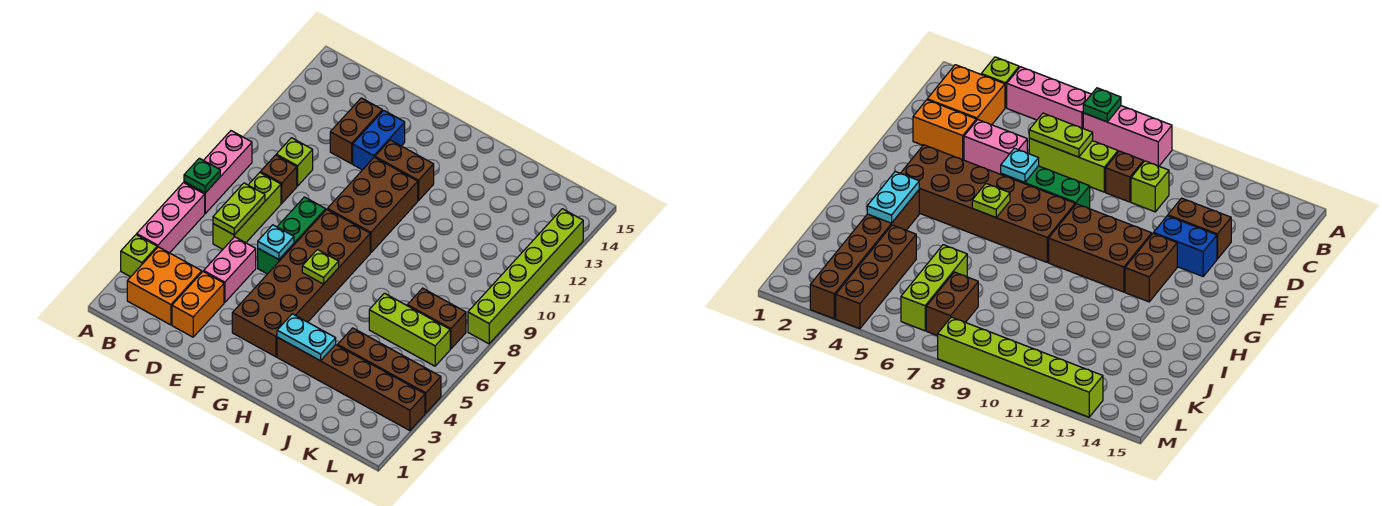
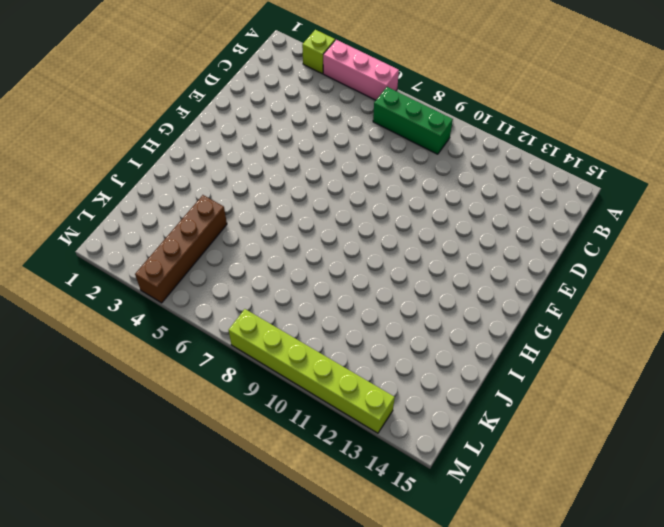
green brick B7:B9 level 1 -> green brick E6:E8 level 1
none -> pink brick A7:A9 level 1
none -> orange brick B2:C3 level 1
none -> lime brick C6:C8 level 1

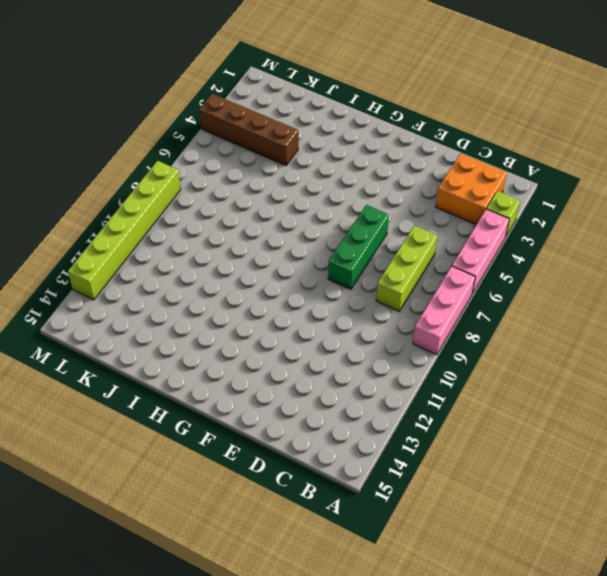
none -> brown brick C9 level 1
none -> lime brick C10 level 1
none -> orange brick D2:D3 level 1

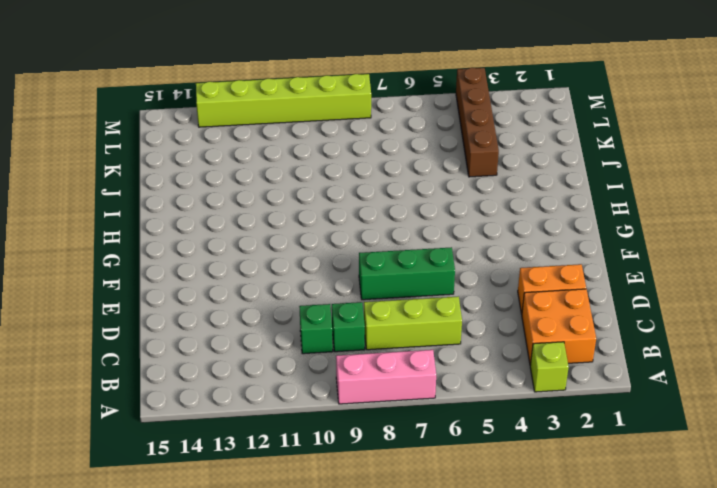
green brick C9 level 1 -> brown brick C9 level 1
green brick C10 level 1 -> lime brick C10 level 1
none -> pink brick A4:A6 level 1
none -> pink brick D4:D5 level 1
none -> brown brick D12:D13 level 1

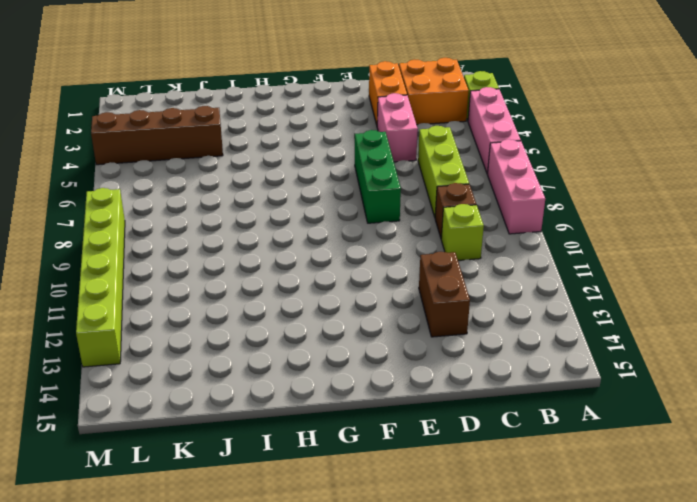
none -> blue brick E12:E13 level 1
none -> brown brick F3:G8 level 1
none -> brown brick F9:G11 level 1

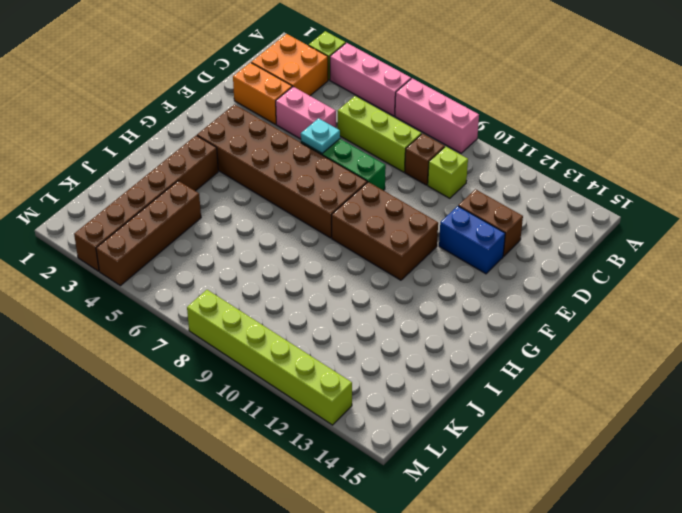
none -> brown brick F12:G12 level 1
none -> lime brick J6:L6 level 1
none -> brown brick K7:L7 level 1

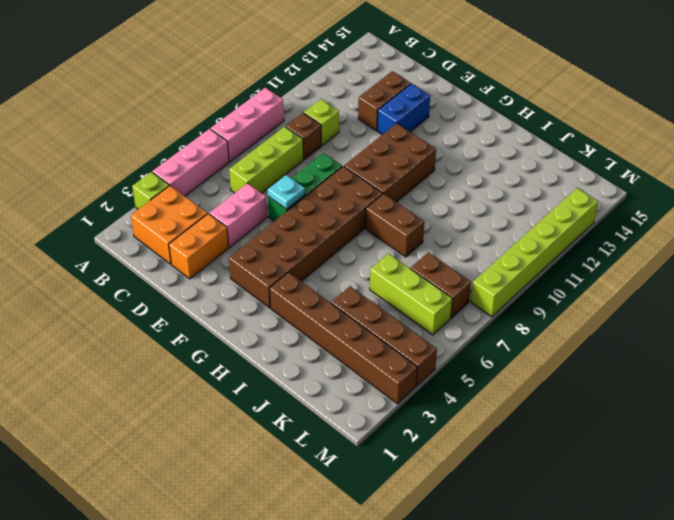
brown brick H8:I8 level 1 -> brown brick F12:G12 level 1
none -> green plate A7 level 2
none -> lime plate C6:C7 level 2
none -> lime plate G6 level 2

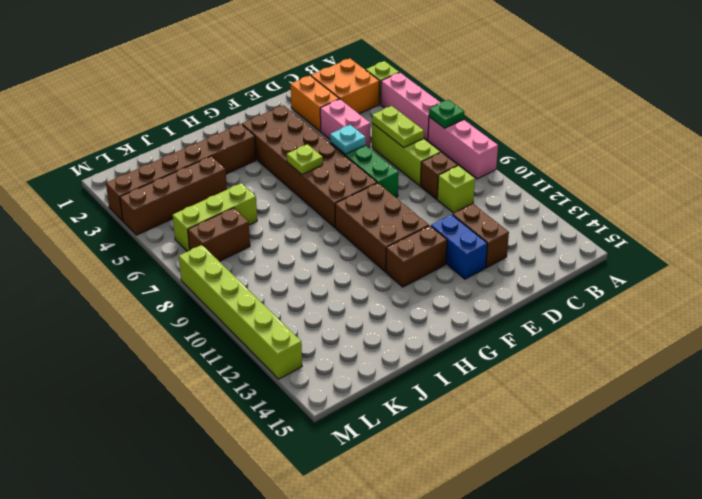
none -> cyan plate H3:I3 level 2

